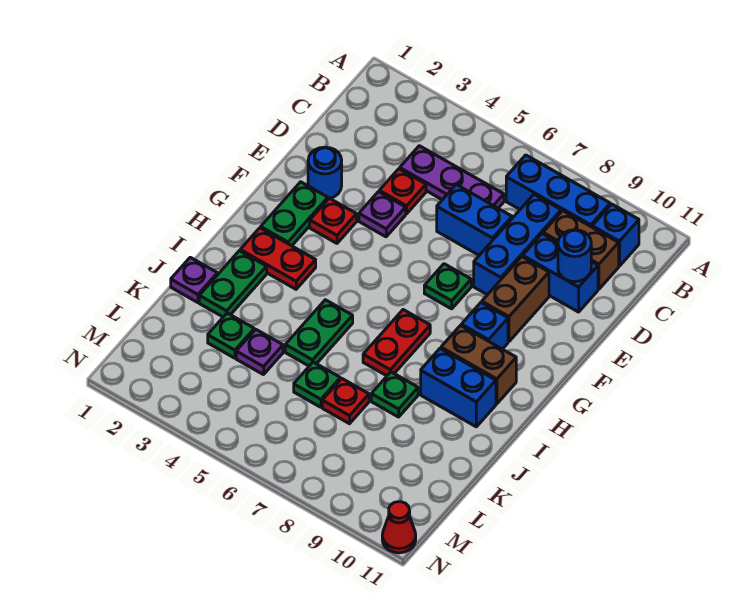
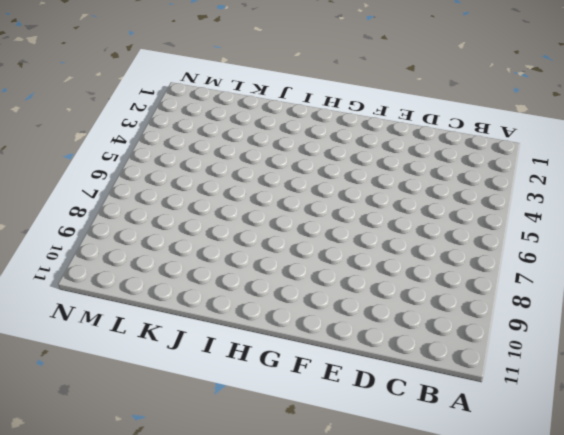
none -> blue brick B7:B9 level 1
none -> blue brick B10 level 1
none -> purple plate C4:C6 level 1

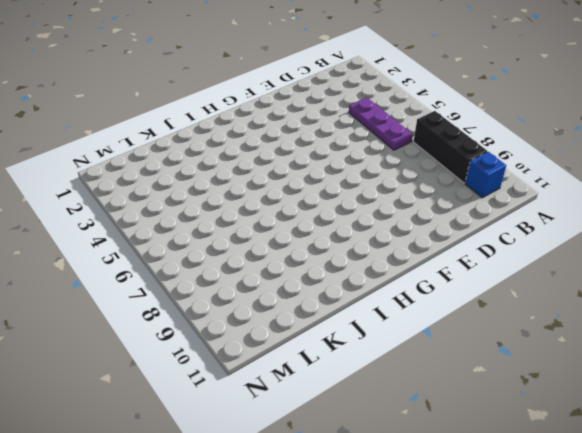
black brick B7:B9 level 1 -> blue brick B7:B9 level 1
none -> blue brick C8:E8 level 1
none -> brown brick C9:C10 level 1
none -> red plate D4 level 1

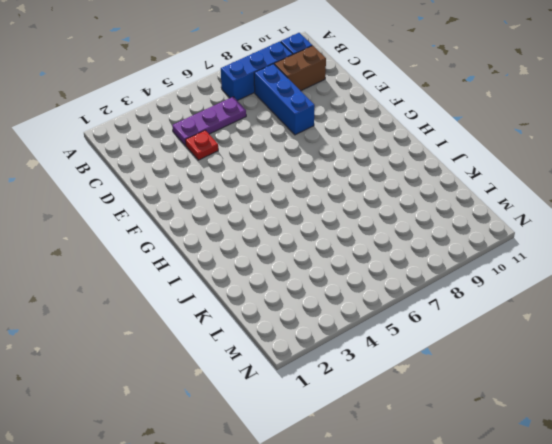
none -> blue brick D6:D7 level 1
none -> blue brick D9:D10 level 1
none -> blue round brick E2 level 1

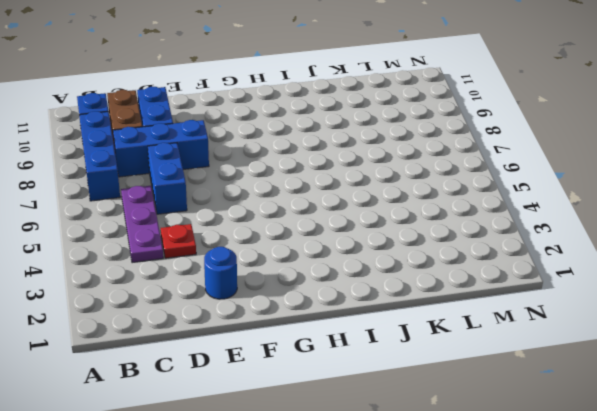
none -> purple plate E4 level 1
none -> brown brick E9:F9 level 1
none -> green plate F2:G2 level 1

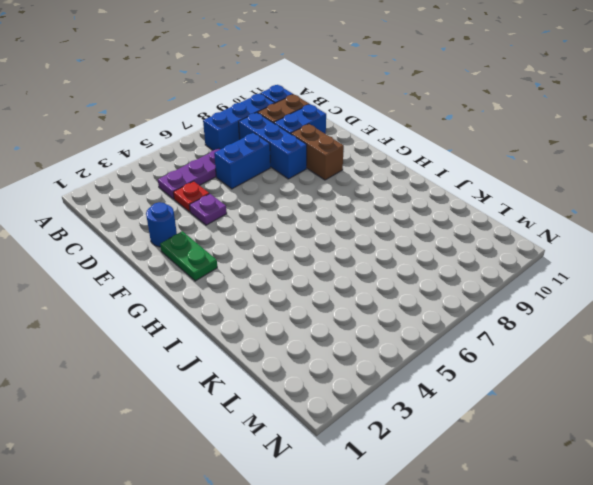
none -> red plate F3 level 1
none -> green plate F7 level 1
none -> blue brick G9 level 1

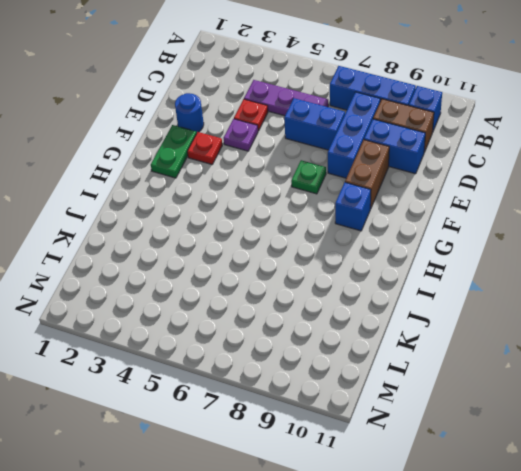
none -> red plate H2:H3 level 1
none -> red plate H7:I7 level 1
none -> brown brick H9:H10 level 1

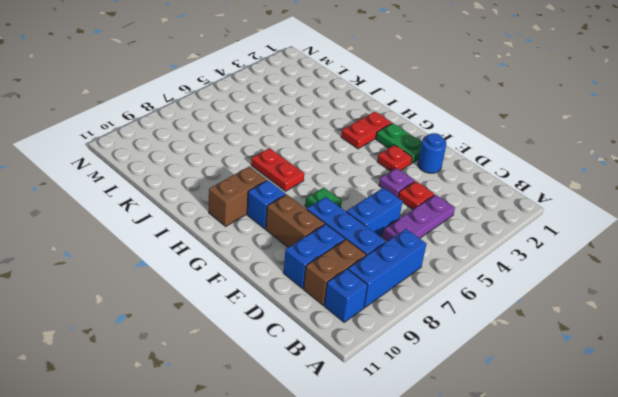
none -> green plate I2:J2 level 1
none -> green plate I5:J5 level 1
none -> blue brick I9:I10 level 1

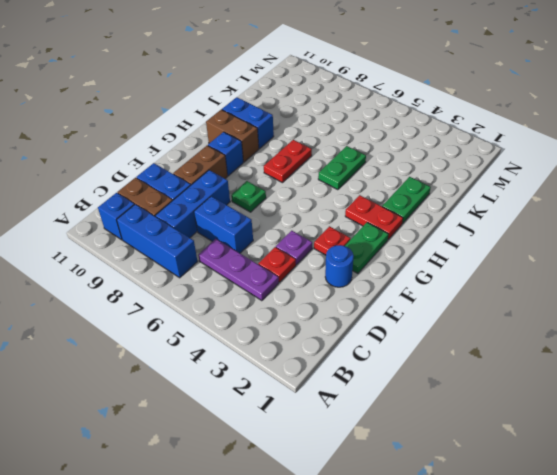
none -> purple plate J1 level 1
none -> green plate J8 level 1
none -> green plate K3 level 1

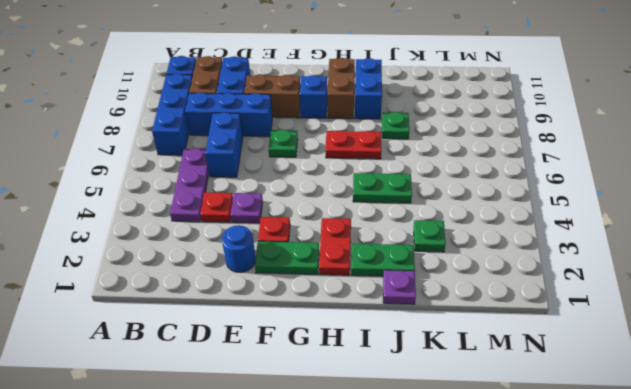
none -> purple plate K4 level 1
none -> green plate K6 level 1
none -> red plate K7 level 1

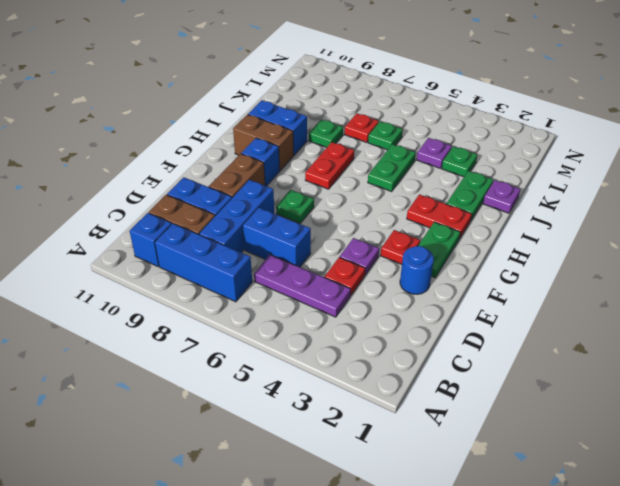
none -> red cone N11 level 1
none -> blue round brick D10 level 2

